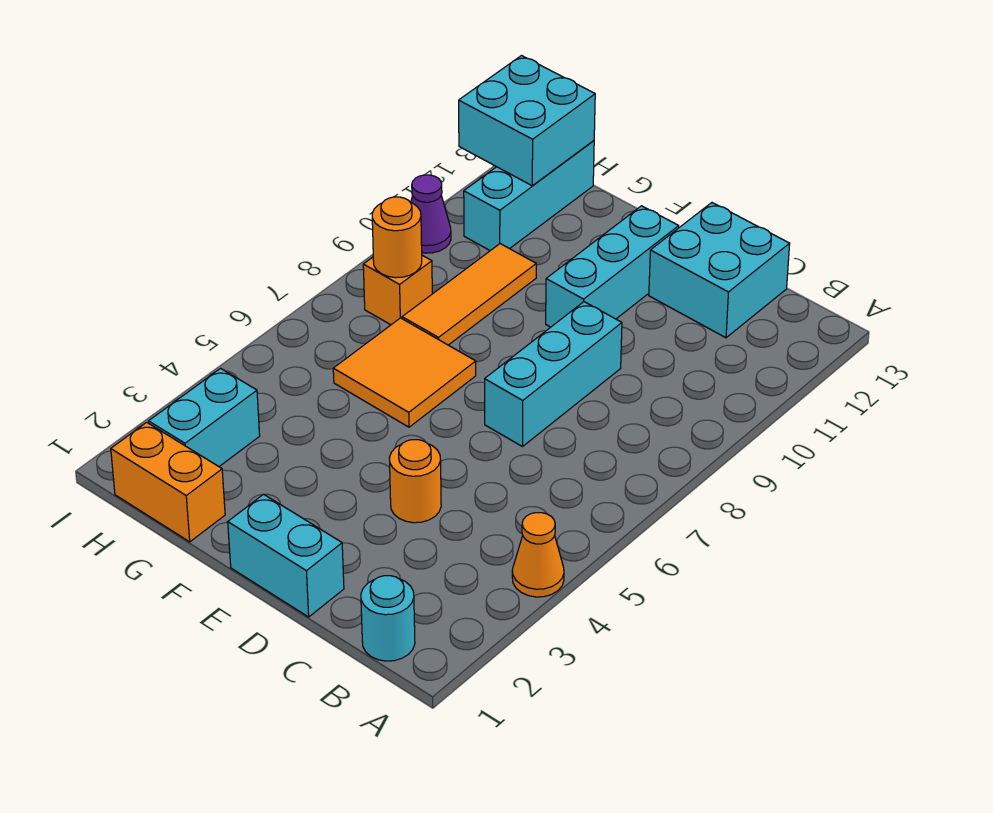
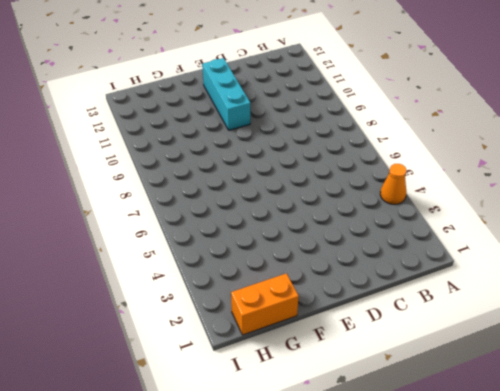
none -> cyan round brick B1 level 1
none -> cyan brick C12:D13 level 1
none -> cyan brick D1:E1 level 1

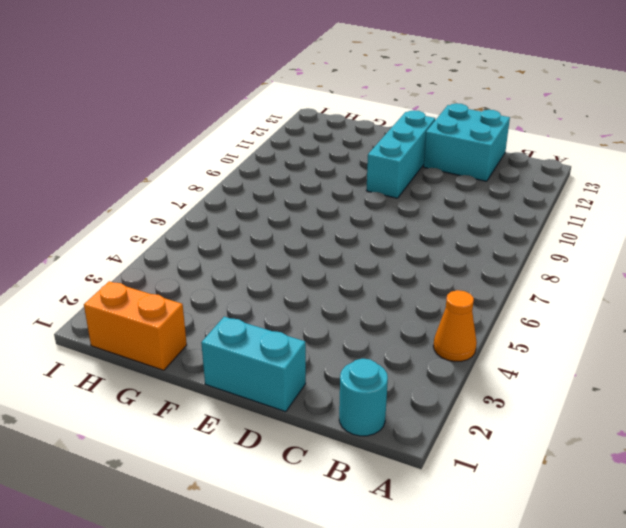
none -> orange round brick D4 level 1
none -> cyan brick D7:D9 level 1
none -> orange tile F6:G7 level 1

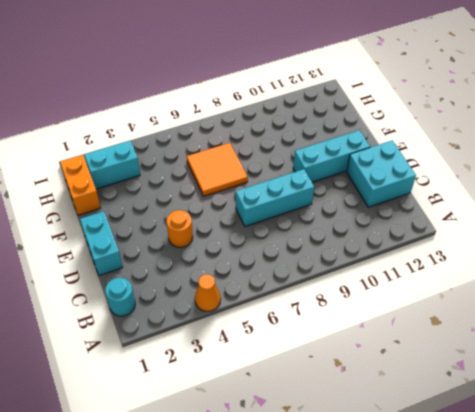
none -> orange tile G8:G10 level 1
none -> orange brick H8 level 1
none -> cyan brick H11:H13 level 1

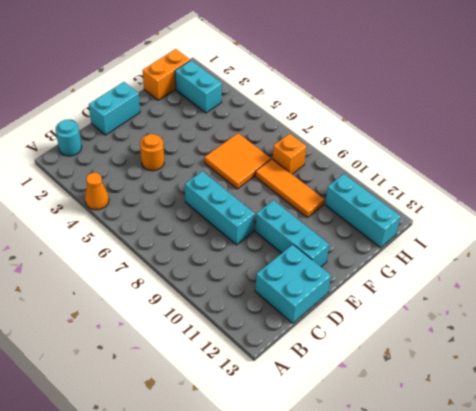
none -> purple cone I10 level 1
none -> orange round brick H8 level 2
none -> cyan brick H12:I13 level 2

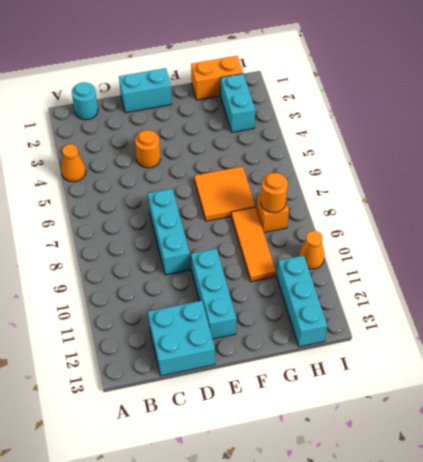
orange cone I10 level 1 -> purple cone I10 level 1
none -> cyan brick H12:I13 level 2

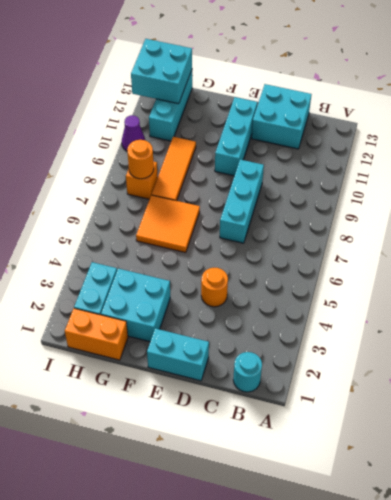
cyan brick F2:G3 level 1 -> none
none -> orange cone A4 level 1

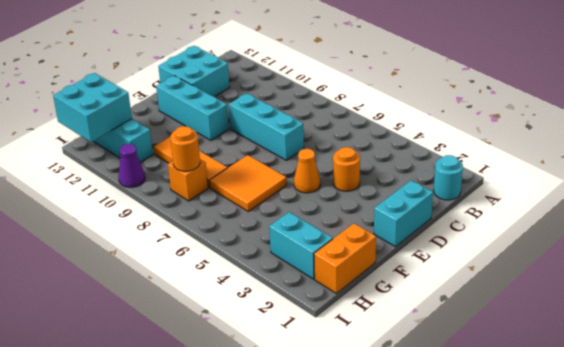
orange cone E5 level 1 -> orange cone A4 level 1

